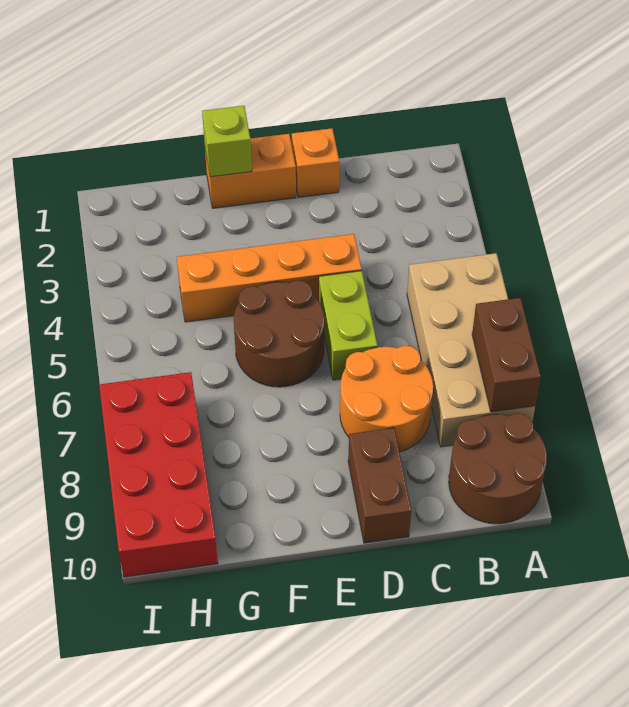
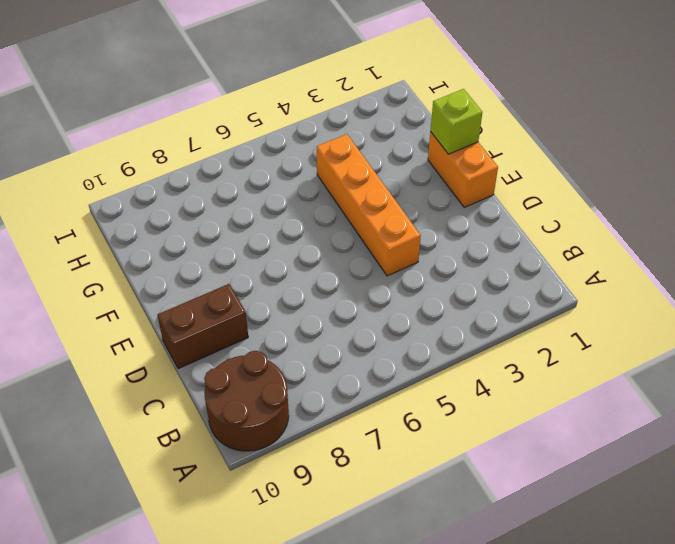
none -> tan brick A5:B8 level 1
none -> orange round brick C7:D8 level 1
none -> orange brick D1 level 1

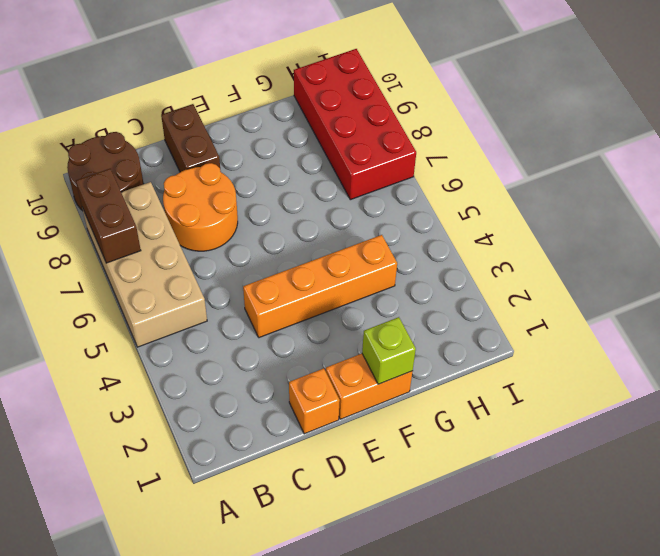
none -> lime brick D5:D6 level 1
none -> brown round brick E5:F6 level 1

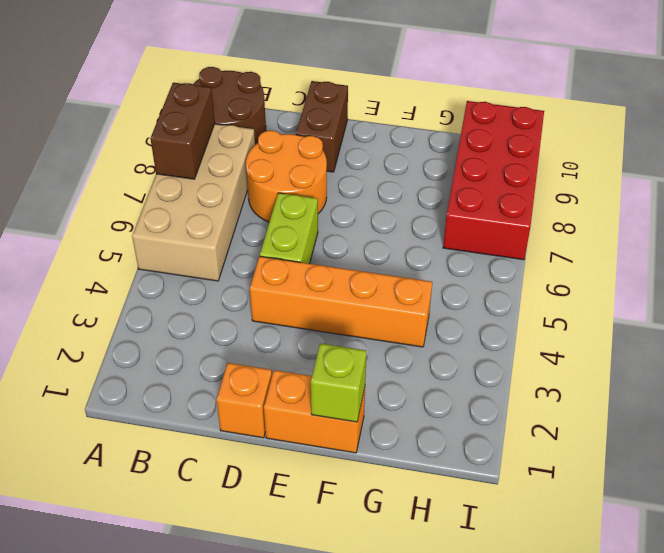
none -> brown round brick E5:F6 level 1

